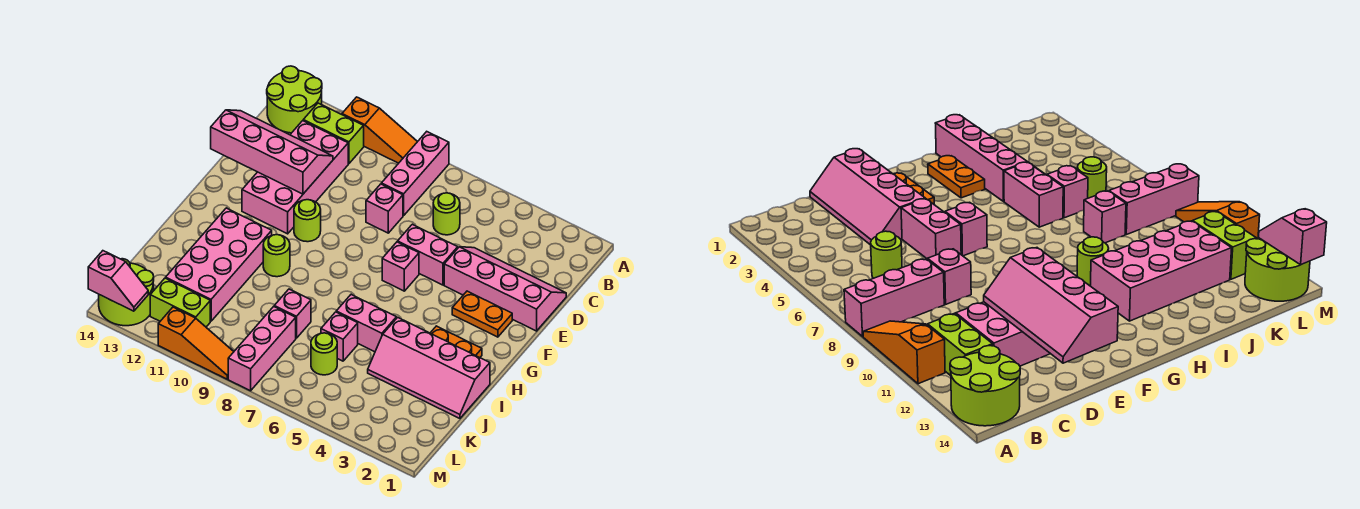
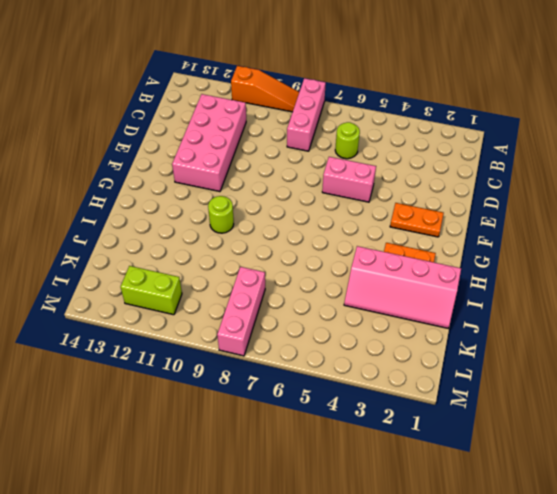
none -> lime round brick A13:B14 level 1
none -> lime brick B11:B12 level 1
none -> pink slope D1:E4 level 1 top E

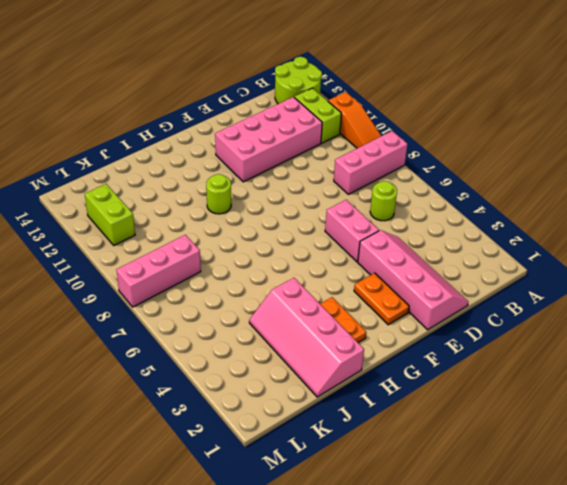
none -> pink brick D8 level 1
none -> pink brick F6 level 1
none -> lime round brick F10 level 1

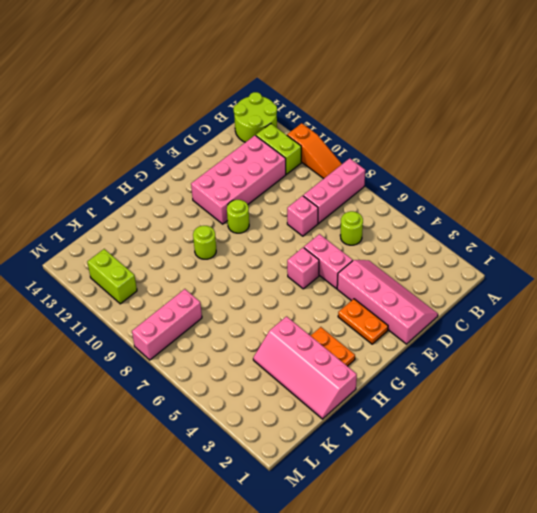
none -> pink brick H11:K12 level 1
none -> pink brick I5:I6 level 1
none -> pink brick J6 level 1

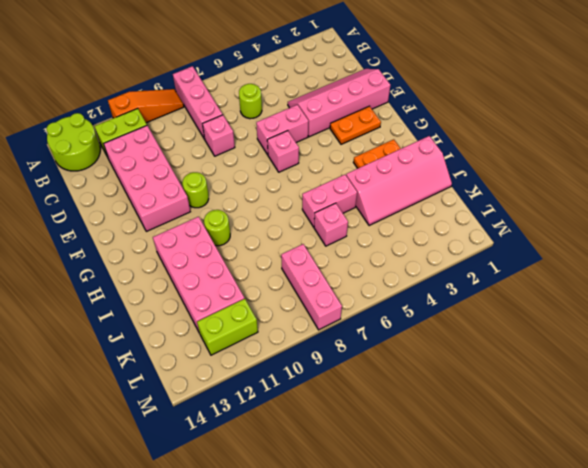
none -> pink brick J8 level 1
none -> lime round brick K6 level 1
none -> lime round brick L13:M14 level 1

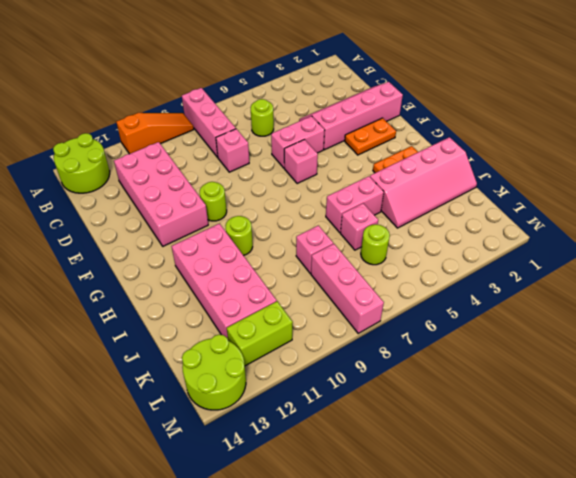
none -> lime brick B11:B12 level 1
none -> orange slope M9:M11 level 1 top 11
none -> pink slope D11:E14 level 2 top E

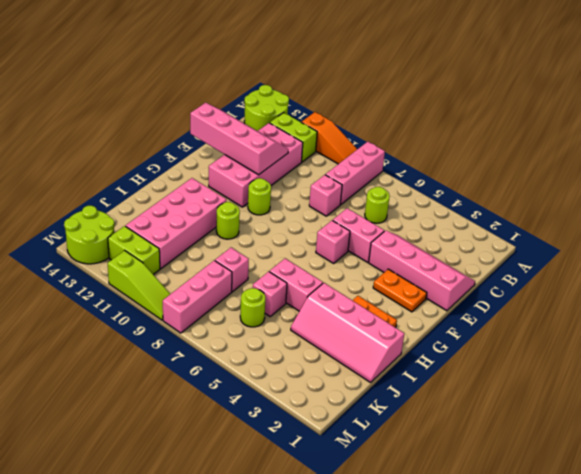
lime slope M9:M11 level 1 top 11 -> orange slope M9:M11 level 1 top 11
none -> pink slope M13:M14 level 2 top 14

